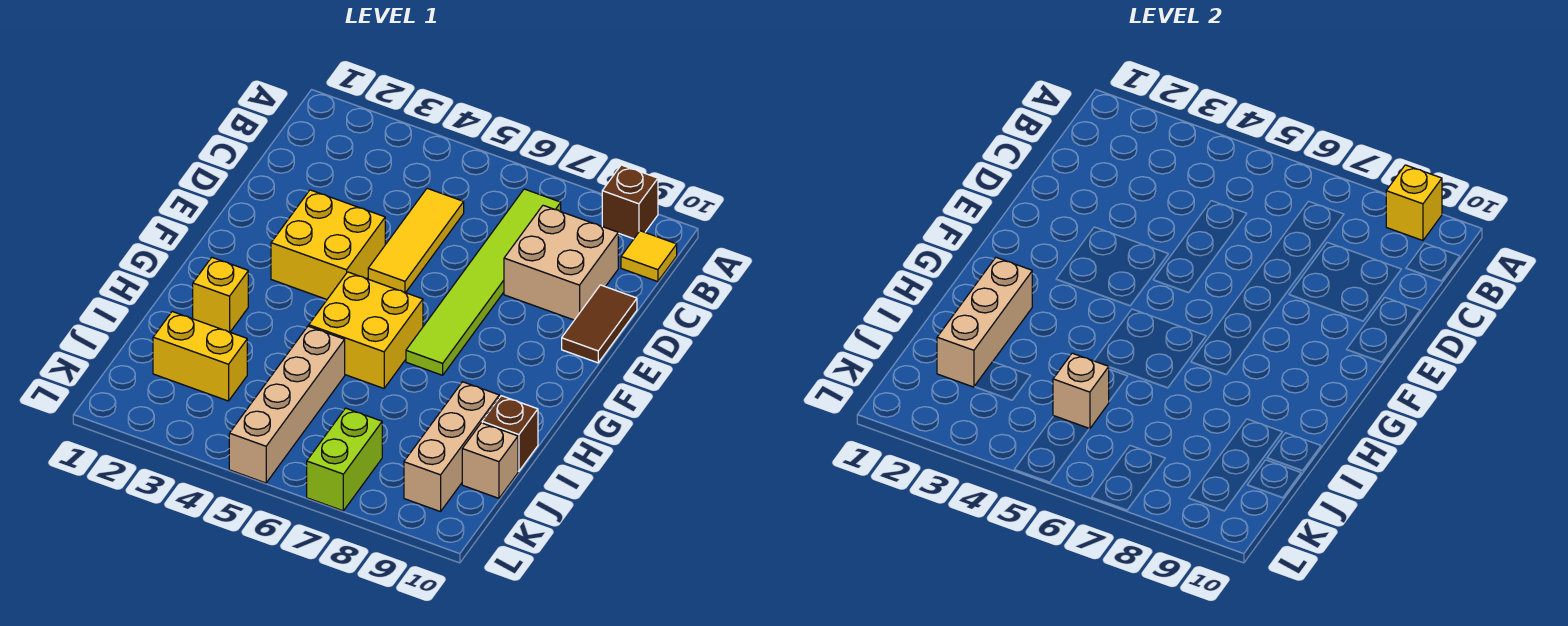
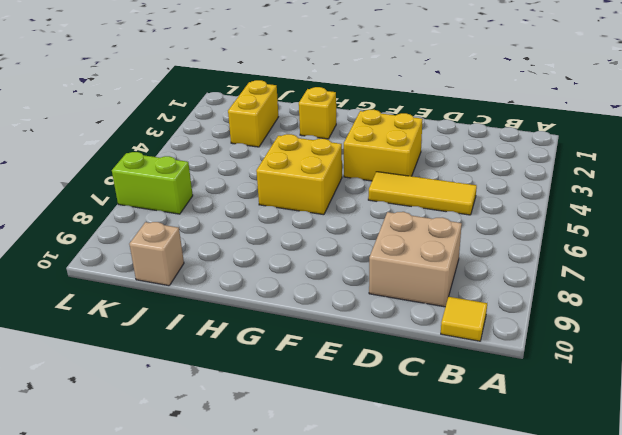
none -> brown brick A9 level 1
none -> lime tile B7:G7 level 1
none -> brown tile D10:E10 level 1

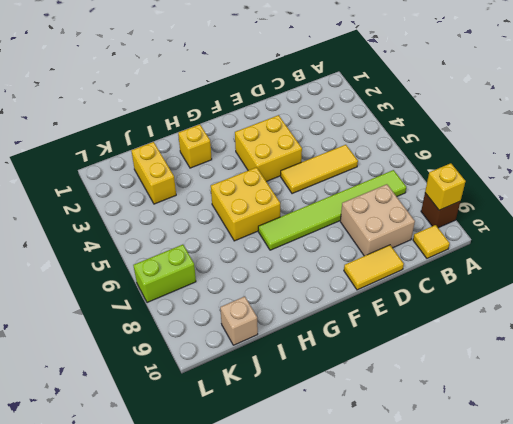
yellow tile D10:E10 level 1 -> brown tile D10:E10 level 1
none -> tan brick I5:L5 level 1
none -> tan brick I9:K9 level 1
none -> brown brick I10 level 1

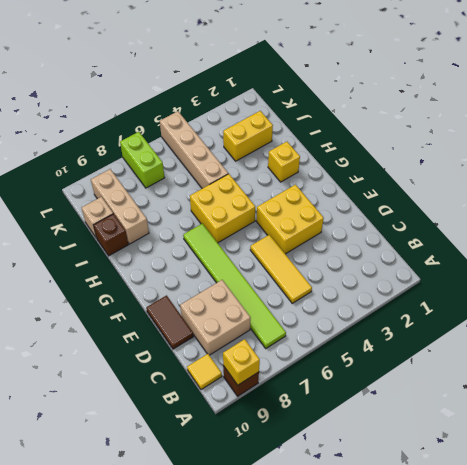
none -> tan brick H2:J2 level 2
none -> tan brick J5 level 2

